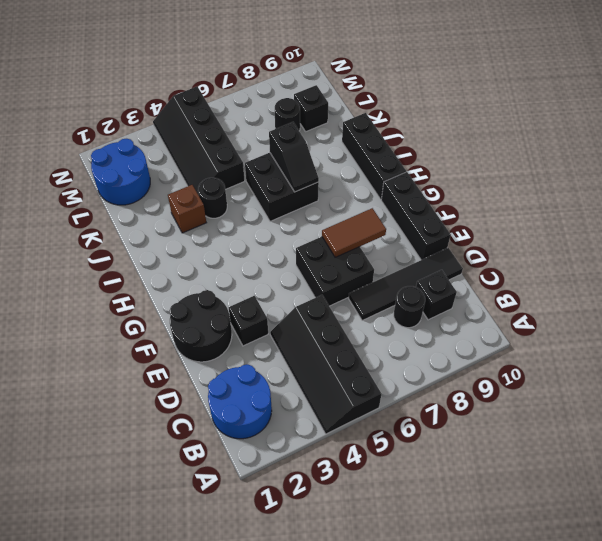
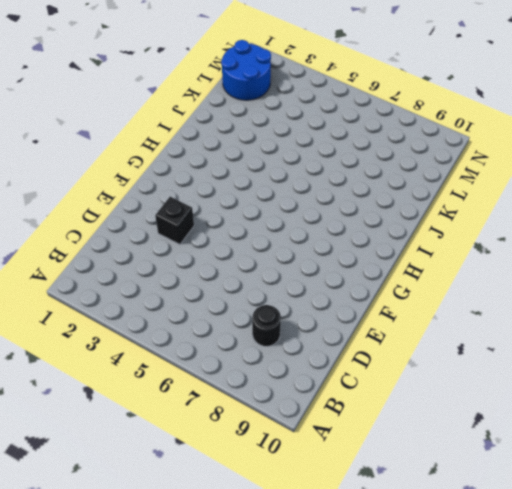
none -> black slope A4:D5 level 1 top 5
none -> blue round brick B1:C2 level 1
none -> black brick C9 level 1

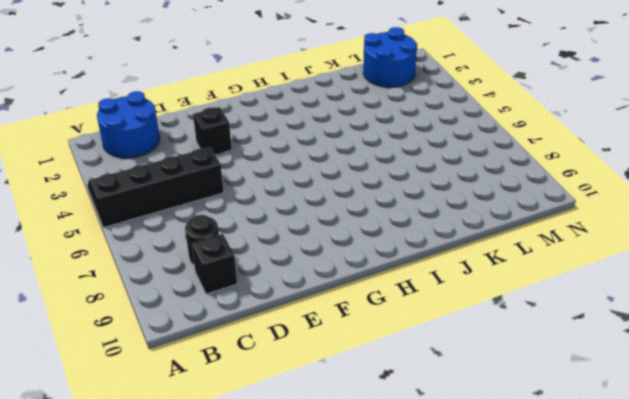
none -> black tile D7:D10 level 1
none -> black round brick E1:F2 level 1
none -> black brick E6:F7 level 1

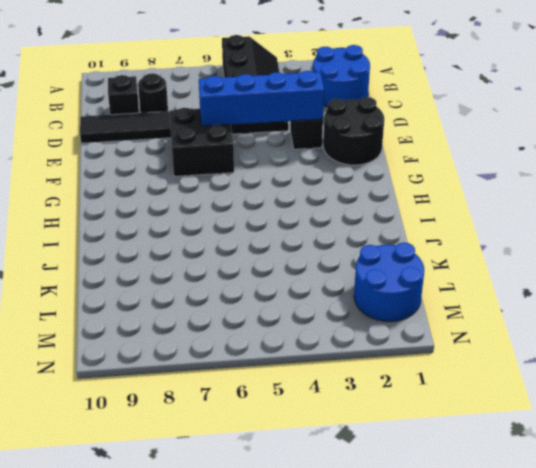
blue brick E3:E6 level 2 -> none
none -> black brick E10:G10 level 1
none -> black brick H10:J10 level 1
none -> black brick I6:J7 level 1

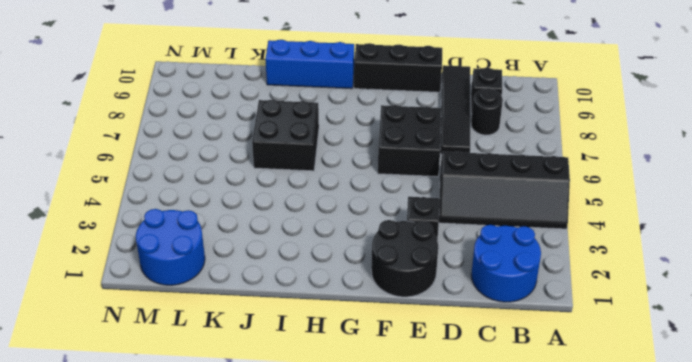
blue brick H10:J10 level 1 -> black brick H10:J10 level 1
none -> brown brick J3 level 1
none -> black round brick J4 level 1
none -> black slope K4:N5 level 1 top 5

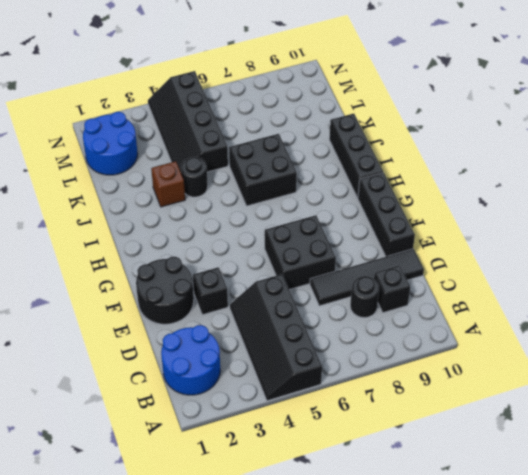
none -> black round brick L8 level 1
none -> black brick L9 level 1
none -> brown tile F7:F8 level 2

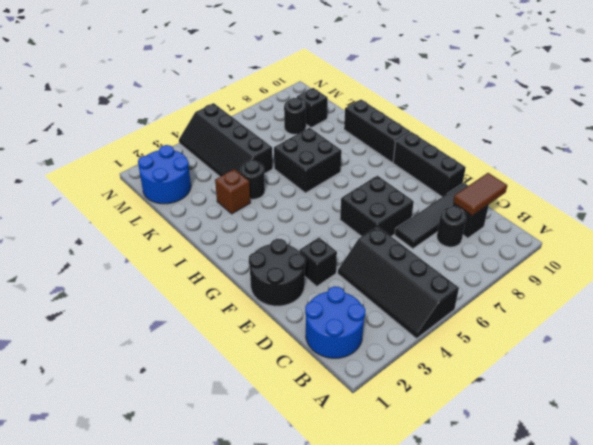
brown tile C9:C10 level 2 -> brown tile F7:F8 level 2
none -> black slope I7:J7 level 2 top J

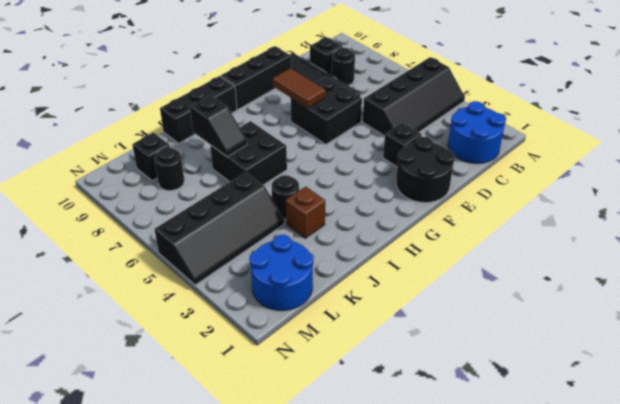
black slope J7:J8 level 2 top 8 -> black slope I7:J7 level 2 top J

